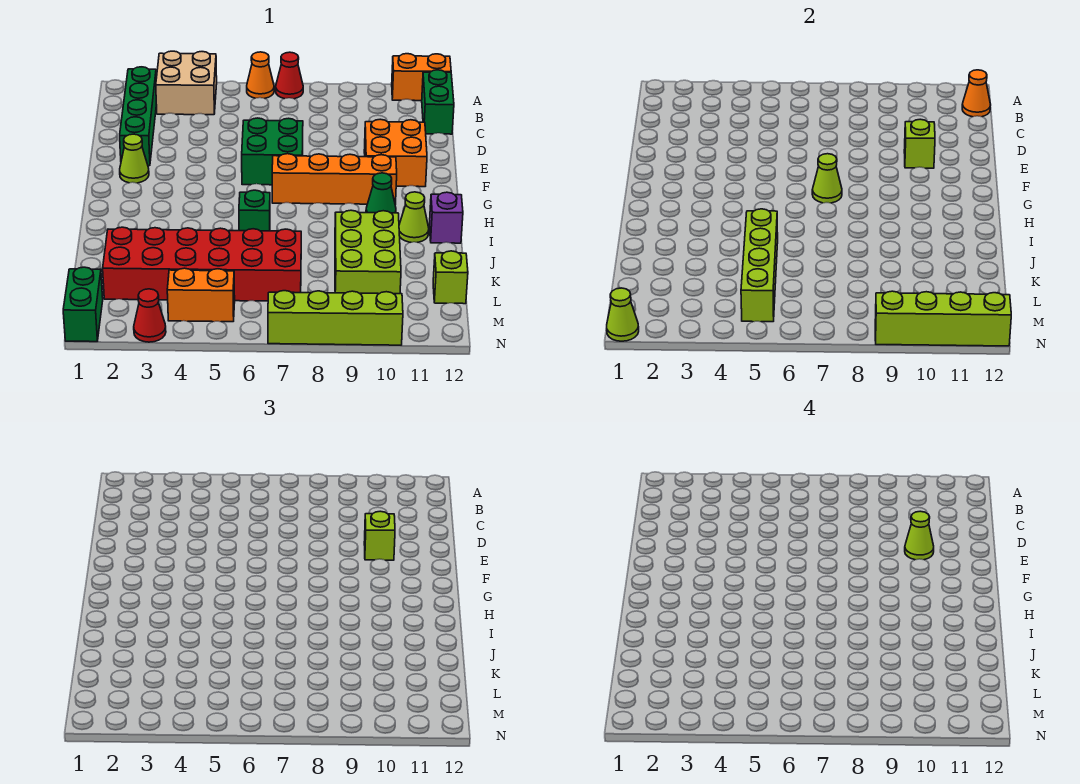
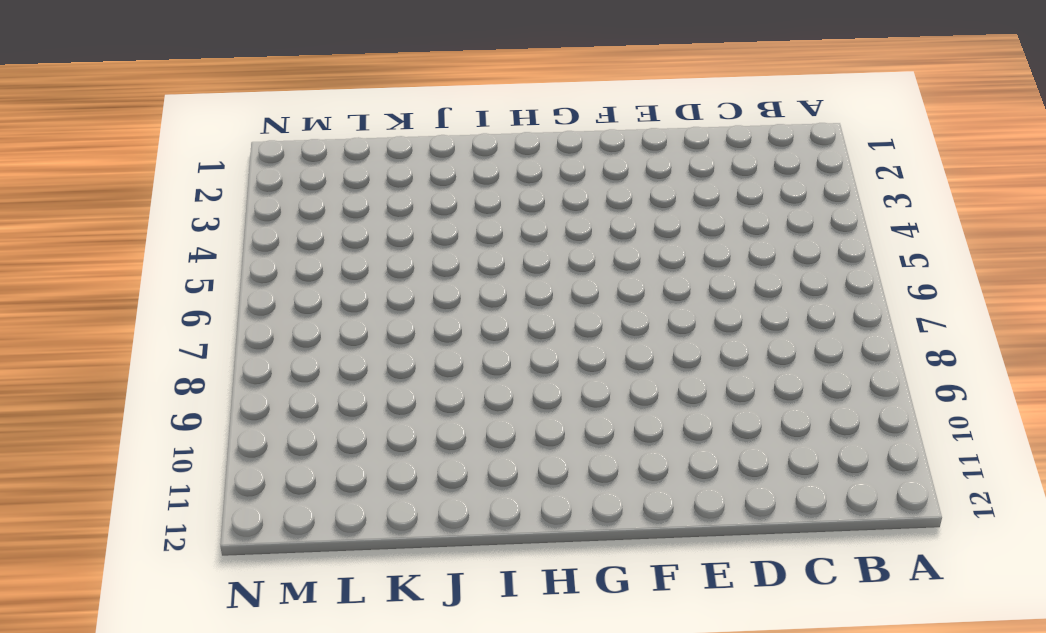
none -> tan brick A3:B4 level 1
none -> orange cone A6 level 1
none -> red cone A7 level 1

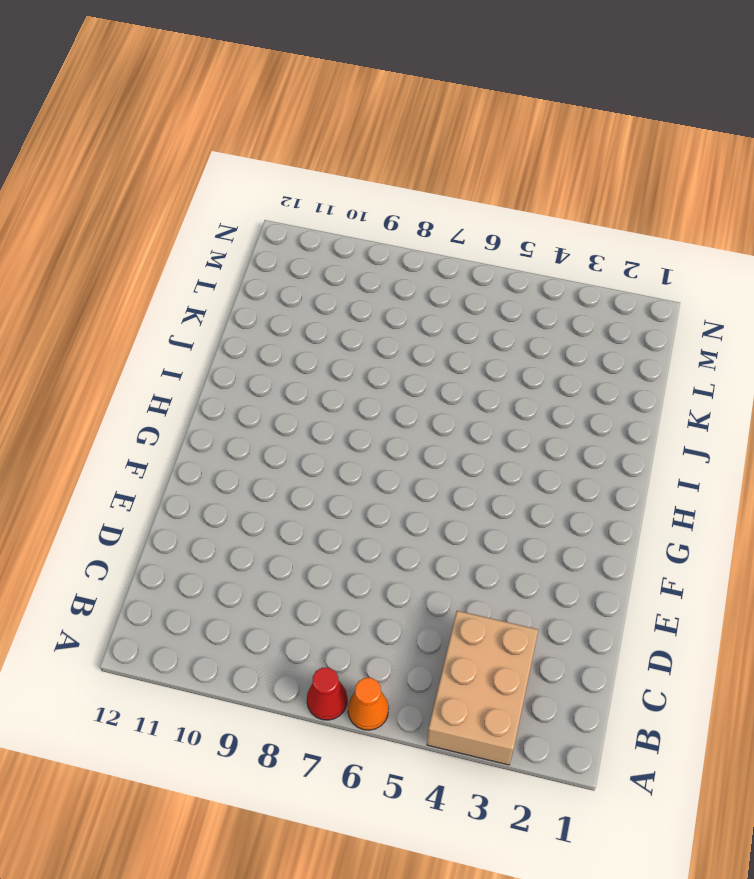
tan brick A3:C4 level 1 -> tan brick A3:B4 level 1
none -> orange brick A11:A12 level 1
none -> green brick B2:E2 level 1
none -> green brick B12:C12 level 1

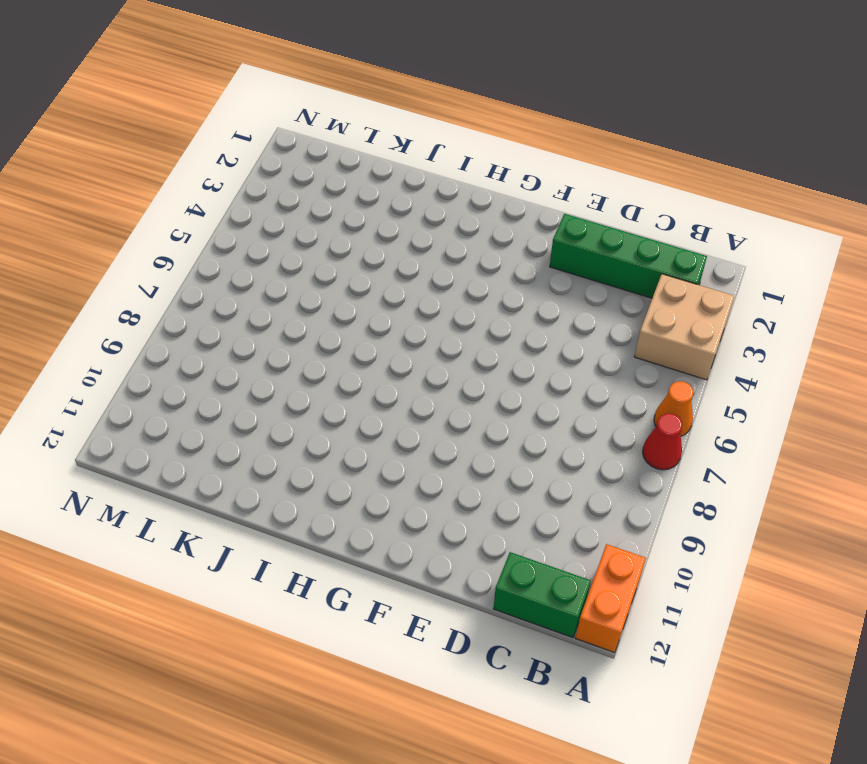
none -> green brick E6:F7 level 1
none -> orange brick E10:F11 level 1
none -> lime cone F2 level 1

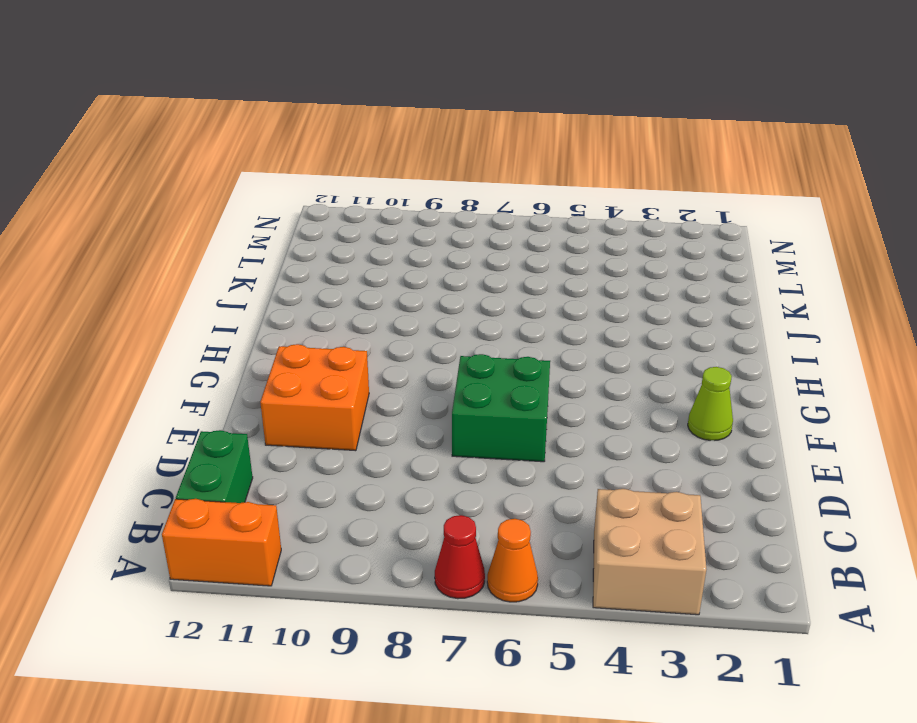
none -> green brick B2:E2 level 1
none -> orange brick G7:G10 level 1
none -> green cone H10 level 1

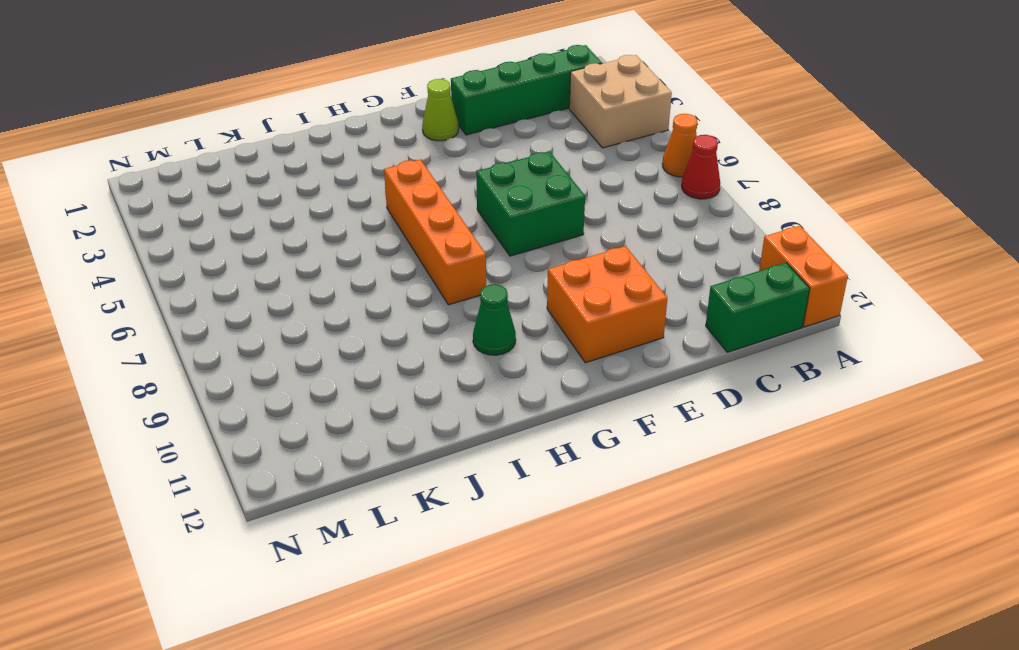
orange brick H5:H8 level 1 -> orange brick G7:G10 level 1
none -> green brick I6 level 1
none -> lime cone I11 level 1
none -> purple brick I12 level 1

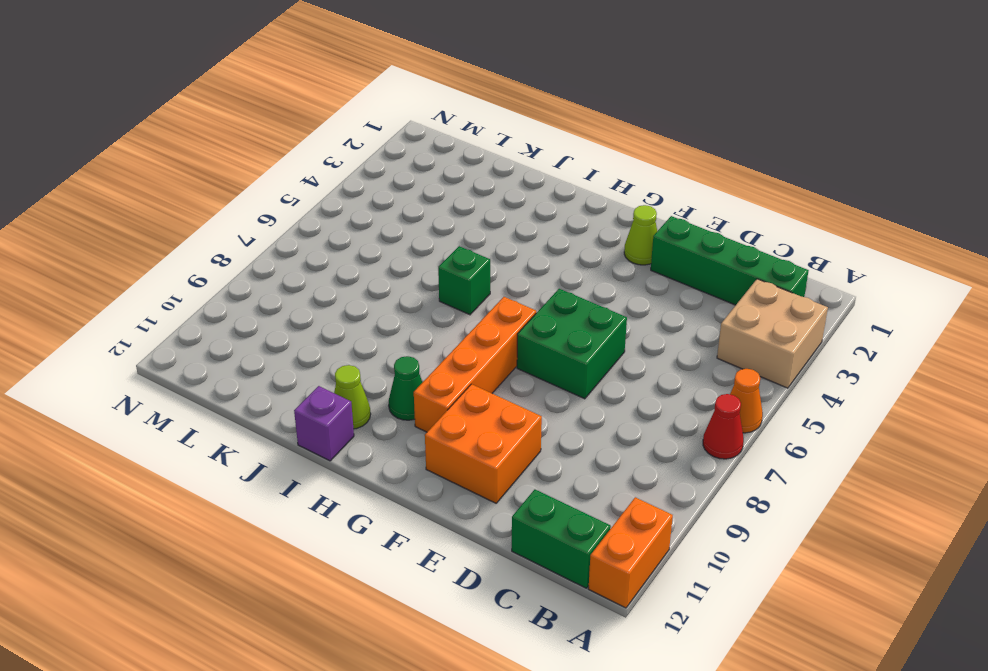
none -> lime brick J9:L10 level 1
none -> red brick K2:L7 level 1
none -> lime brick L12 level 1

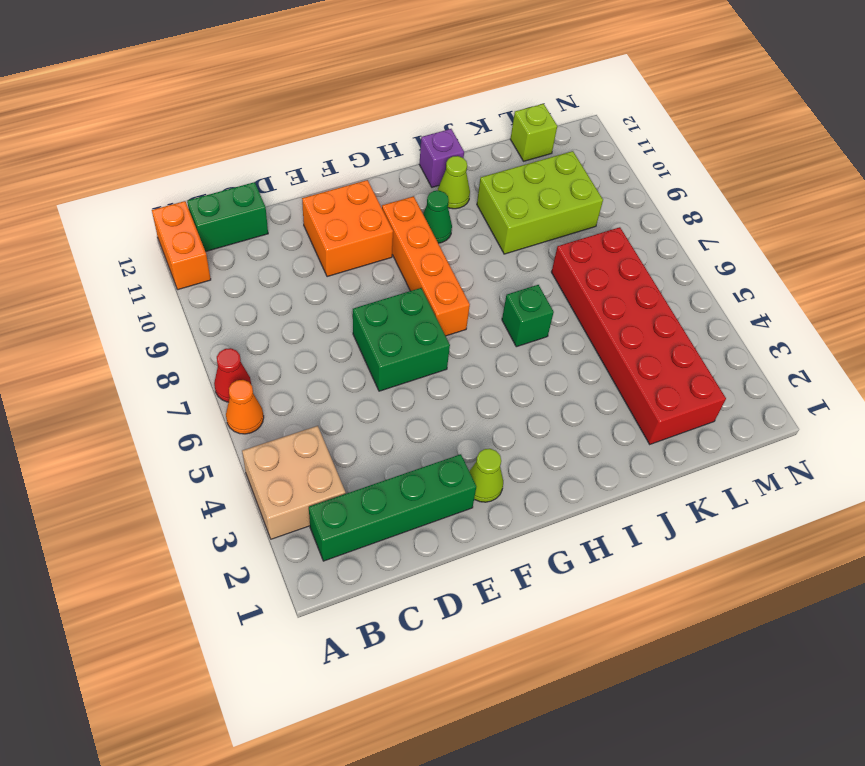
none -> green brick M1:N1 level 1
none -> orange brick M4:M5 level 1
none -> red cone N3 level 1

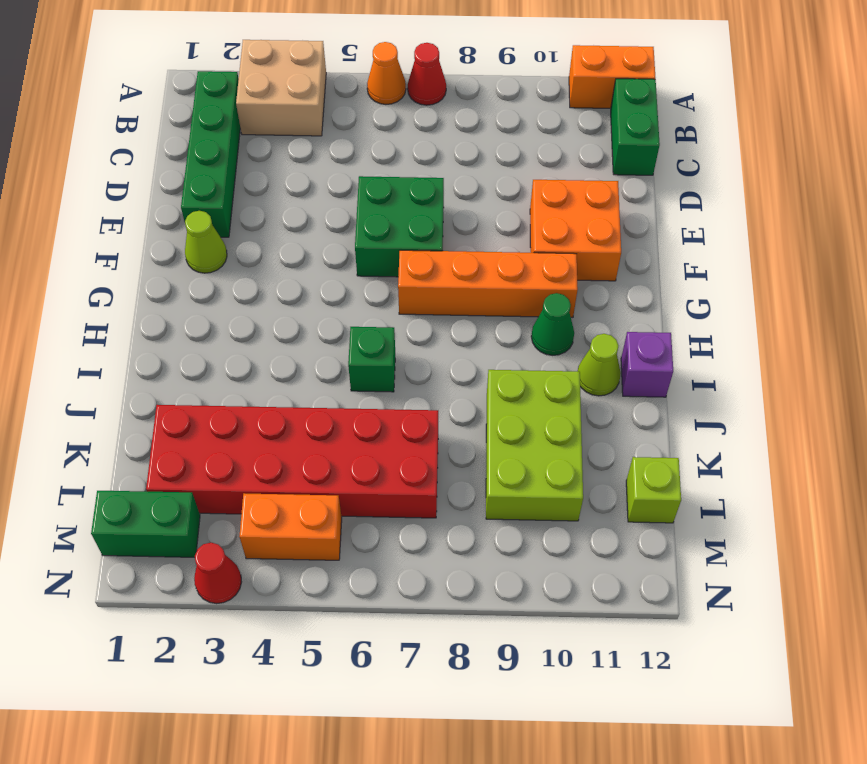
green brick M1:M2 level 1 -> green brick M1:N1 level 1
none -> lime brick N7:N10 level 1
none -> orange cone B12 level 2
none -> lime brick E10 level 2

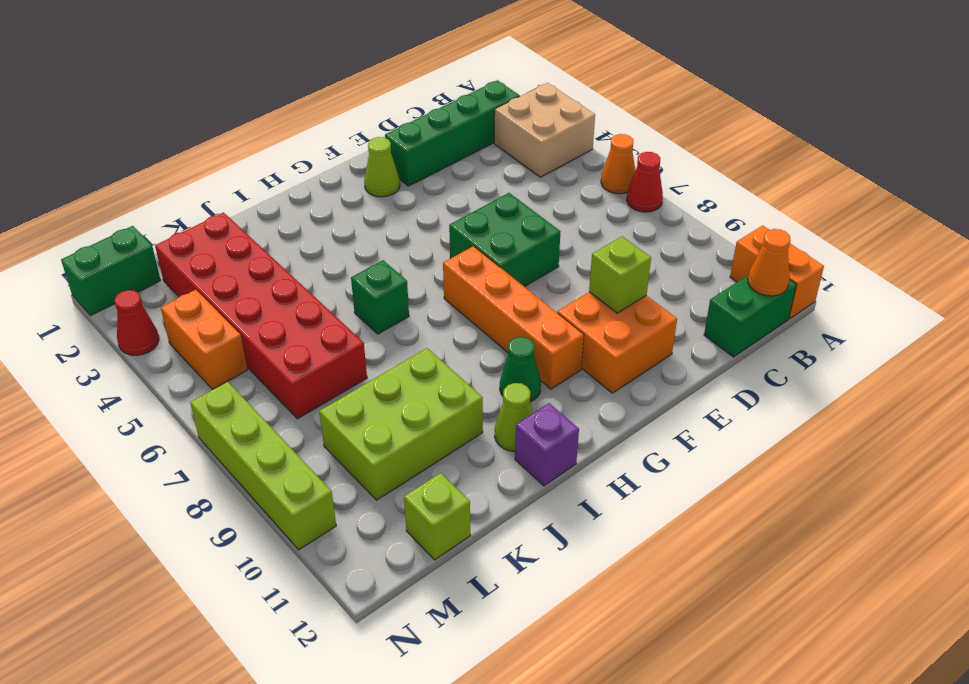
none -> lime cone G7 level 2
none -> lime brick J5:M5 level 2
none -> lime cone N1 level 2

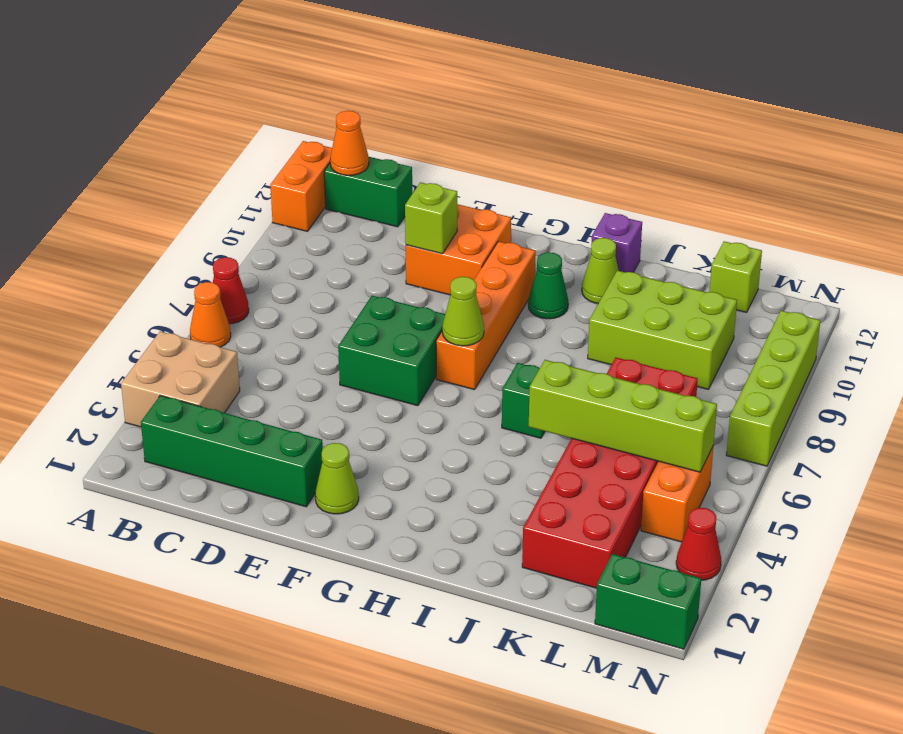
none -> lime cone N1 level 2
none -> lime brick N9:N12 level 2
none -> lime brick E10 level 3

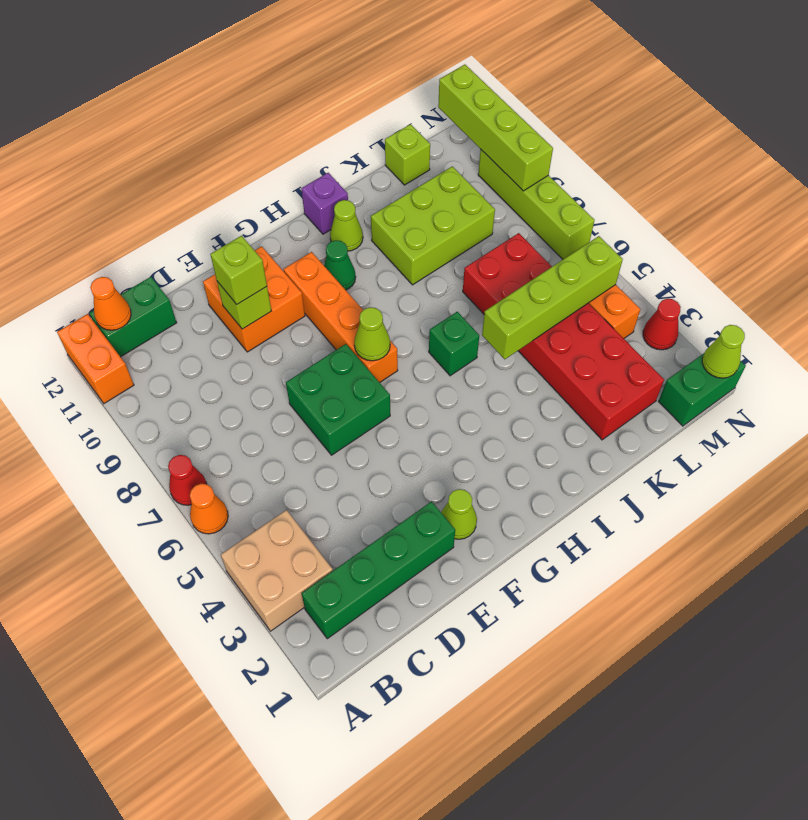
none -> lime cone E10 level 4

